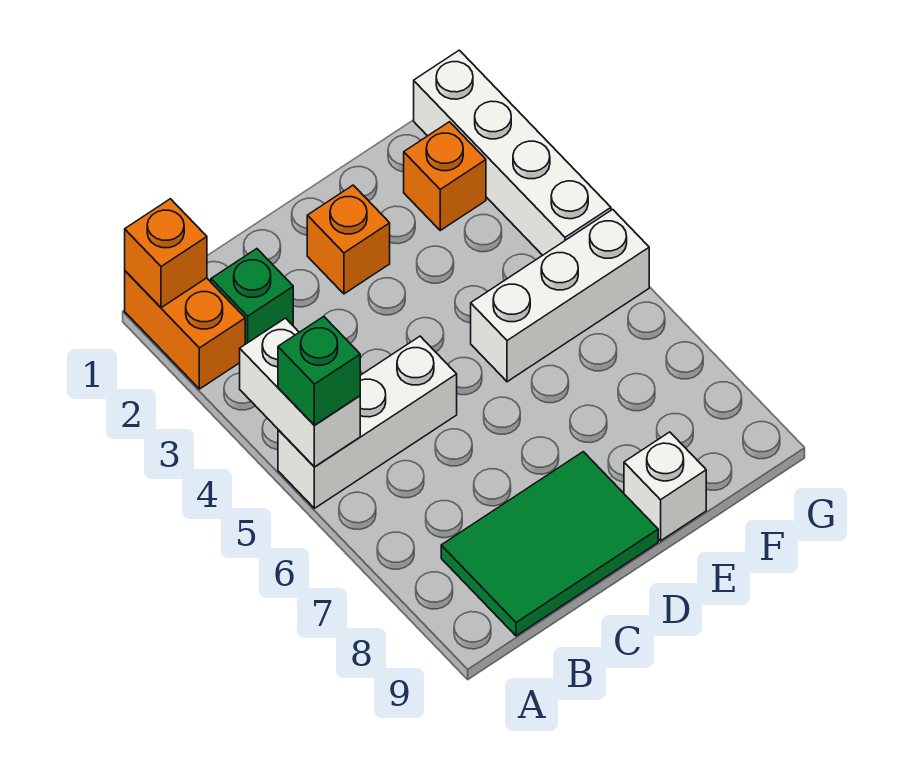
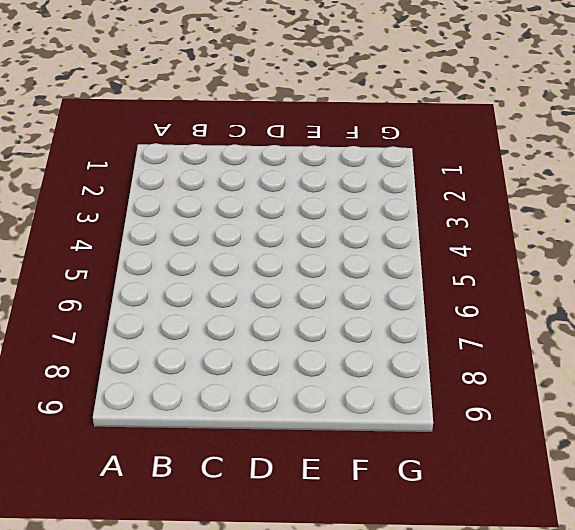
none -> orange brick A1:A2 level 1
none -> white brick A5:C5 level 1
none -> green brick B2 level 1

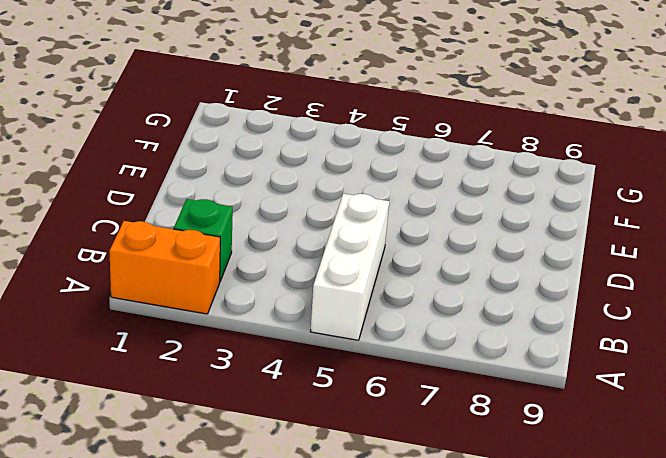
none -> green tile B8:D9 level 1
none -> orange brick D2 level 1
none -> white brick E5:G5 level 1

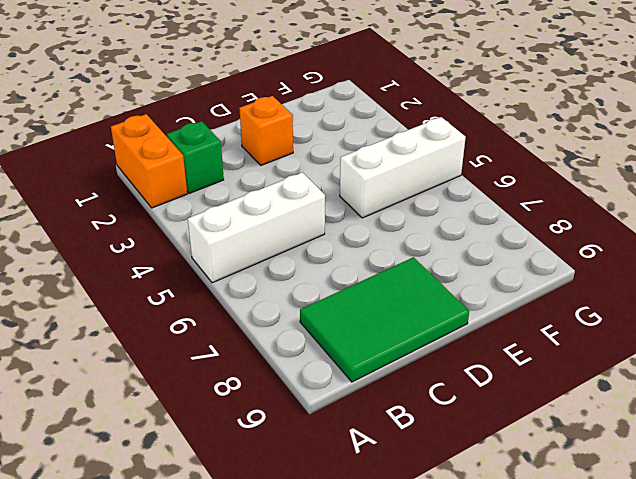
none -> white brick E9 level 1
none -> orange brick F2 level 1
none -> white brick G1:G4 level 1

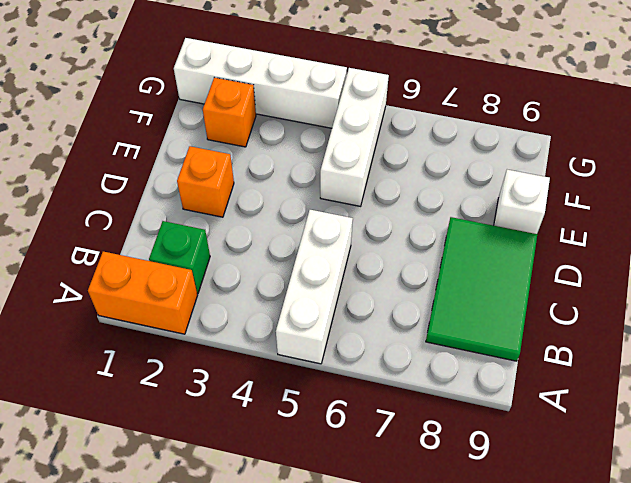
none -> orange brick A1 level 2
none -> white brick A4:A5 level 2
none -> green brick A5 level 3

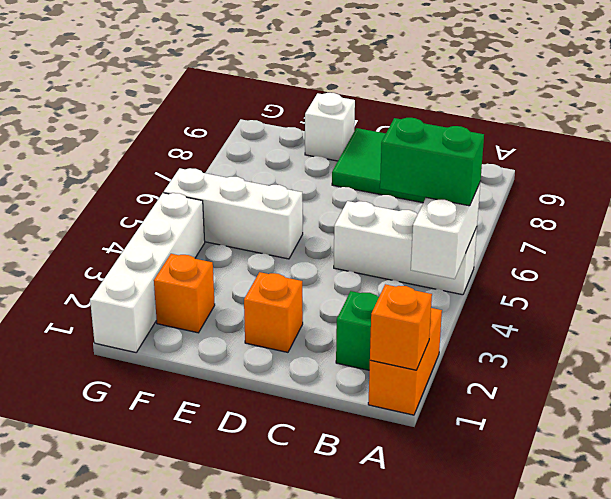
green brick A5:B5 level 3 -> green brick A5 level 3

